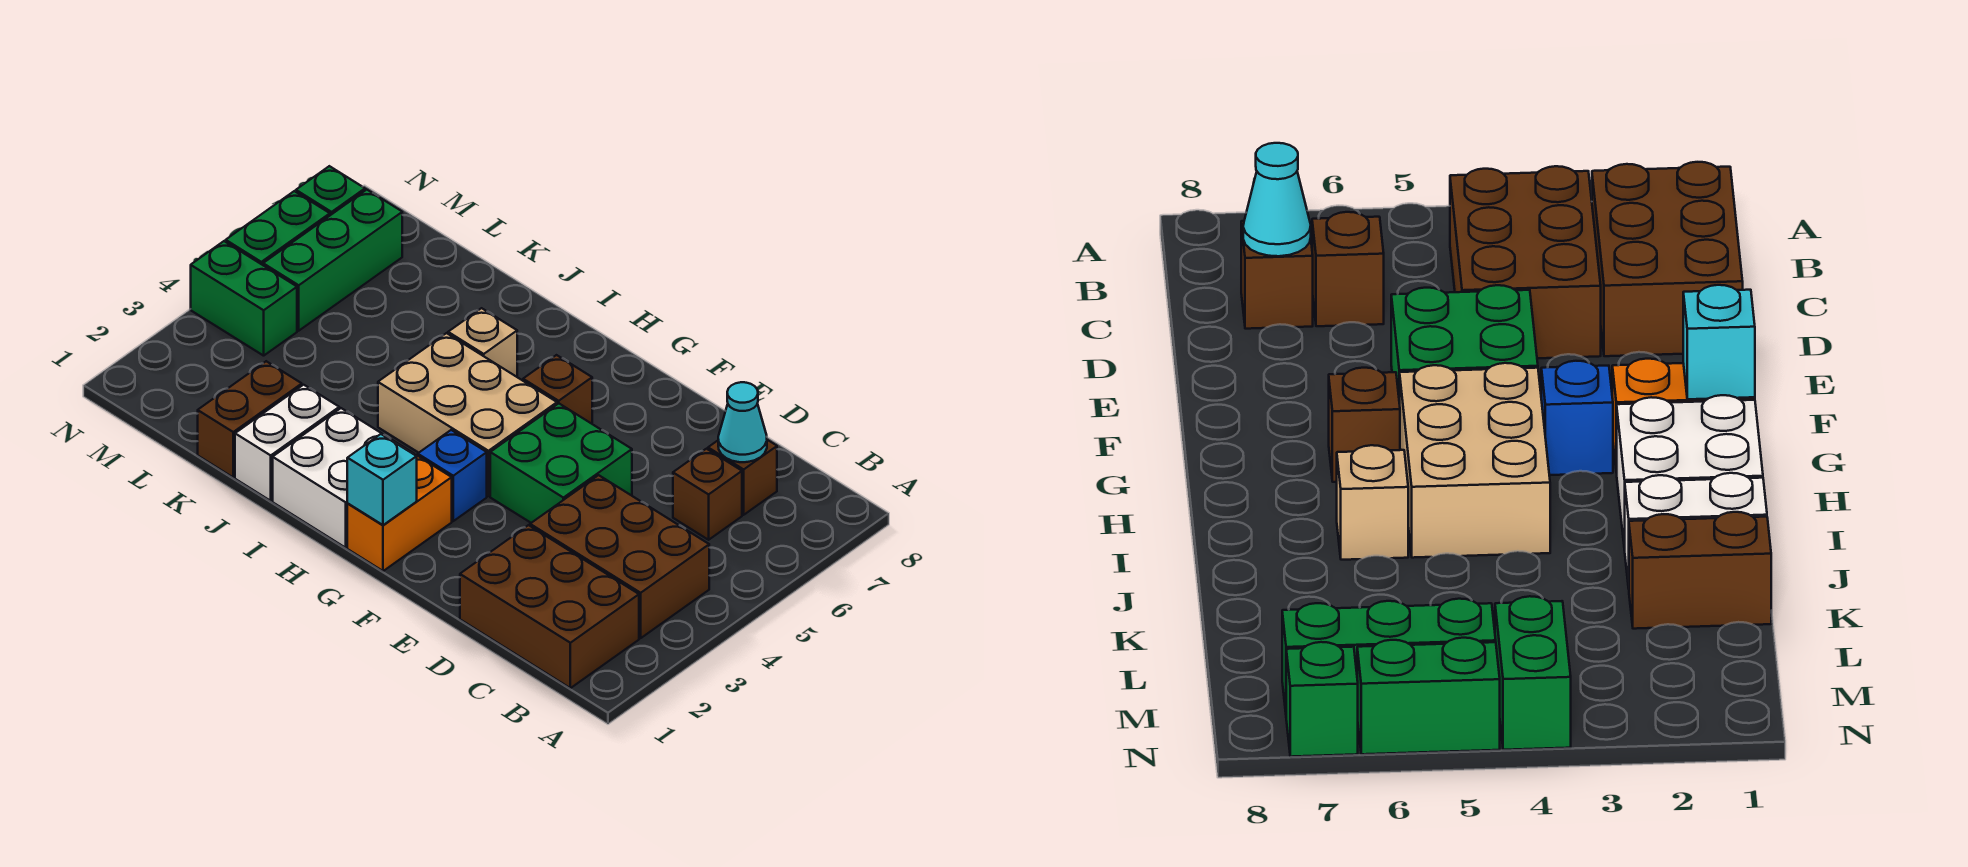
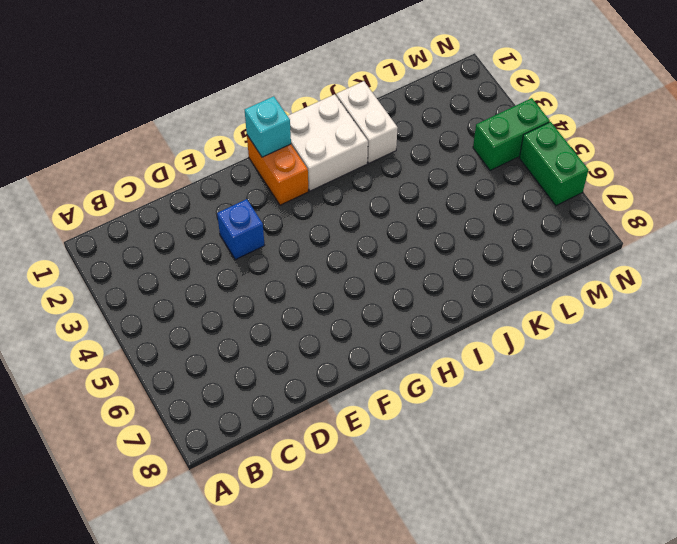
blue brick E3 level 1 -> blue brick G3 level 1
none -> brown brick B1:D2 level 1
none -> brown brick B3:D4 level 1
none -> brown brick C6 level 1

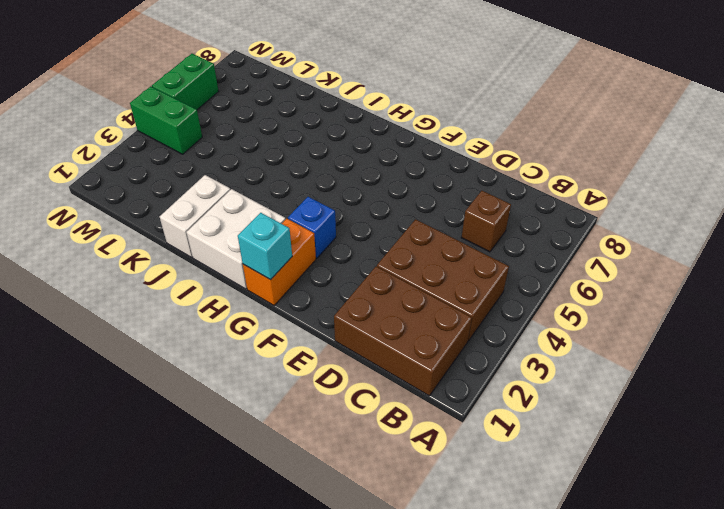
none -> brown brick C7 level 1
none -> green brick E4:F5 level 1
none -> tan brick G4:I5 level 1

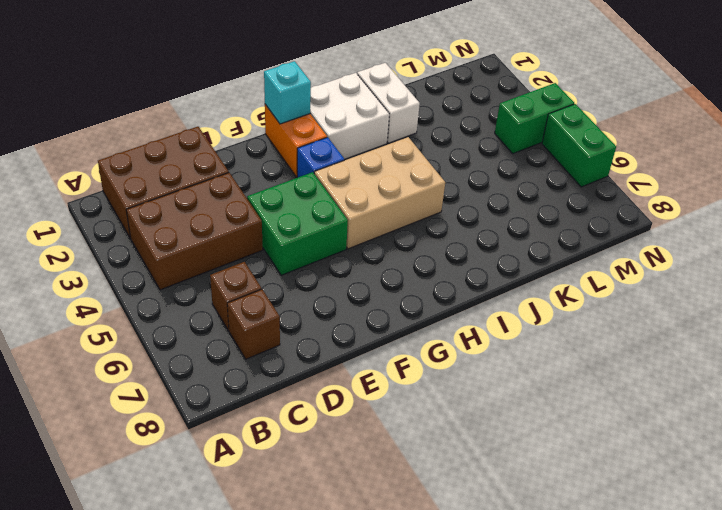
none -> brown brick G6 level 1
none -> tan brick I6 level 1
none -> brown brick K1:K2 level 1

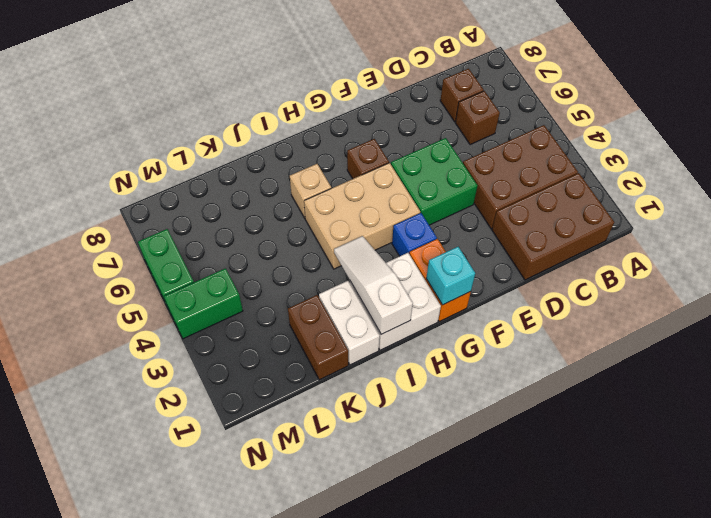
white slope I1:I3 level 2 top 1 -> none
none -> green brick M5:M7 level 1
none -> green brick N7 level 1
none -> cyan cone C7 level 2

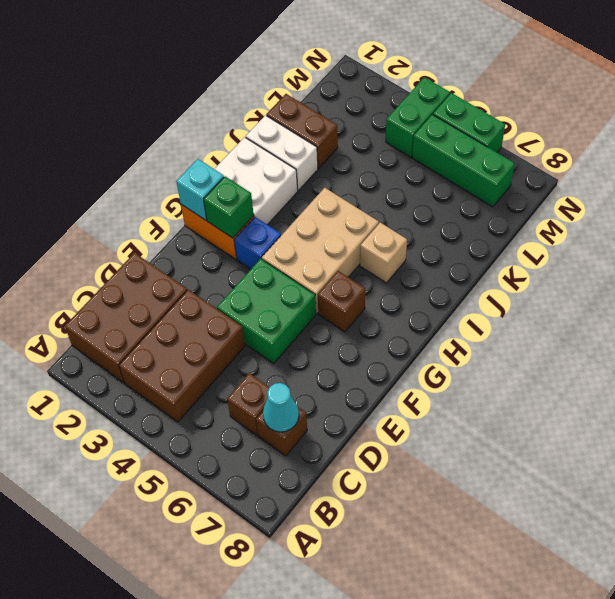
green brick G2 level 2 -> green brick N7 level 1

